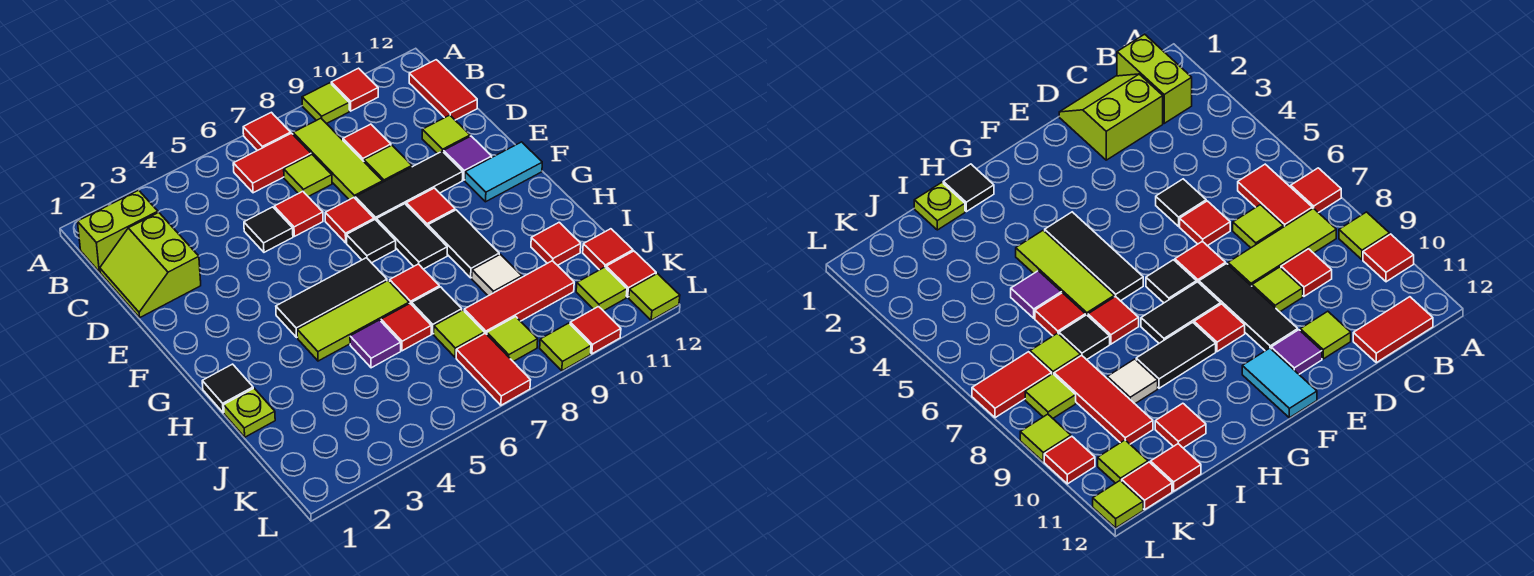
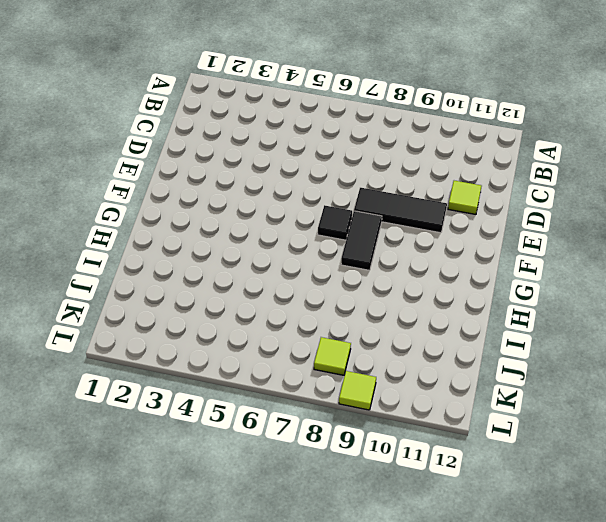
none -> red tile A7 level 1
none -> lime tile A9 level 1
none -> red tile A10 level 1
none -> lime brick B1:B2 level 1

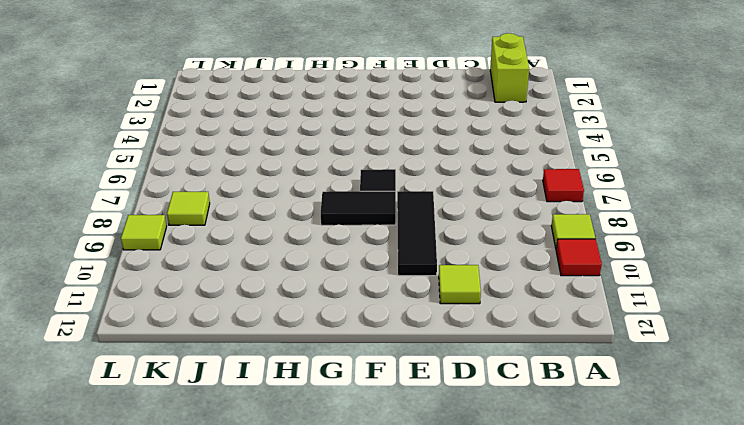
none -> red tile B6:B7 level 1
none -> lime tile B8:D8 level 1
none -> red tile B12:C12 level 1
none -> lime slope C1:D2 level 1 top 2

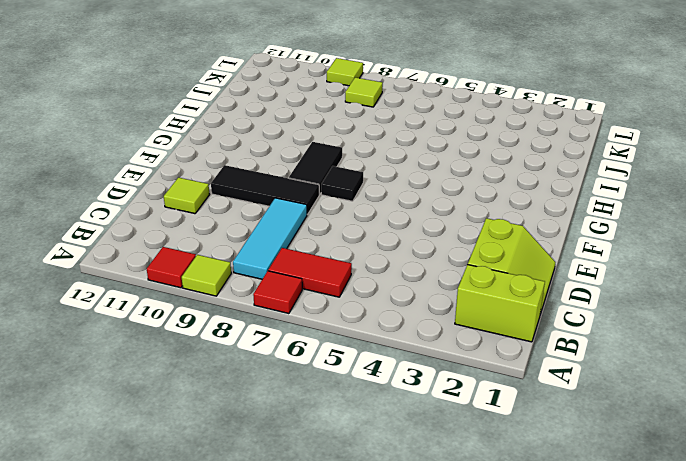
cyan tile B8:D8 level 1 -> lime tile B8:D8 level 1
none -> red tile B12:C12 level 1
none -> lime tile C7 level 1
none -> red tile C9 level 1
none -> black tile D5 level 1

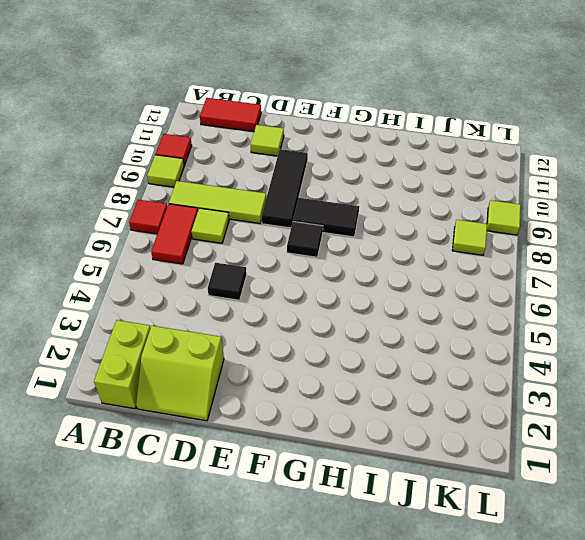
none -> red tile C9 level 1
none -> red tile D6 level 1
none -> lime tile D9 level 1
none -> red tile E7 level 1

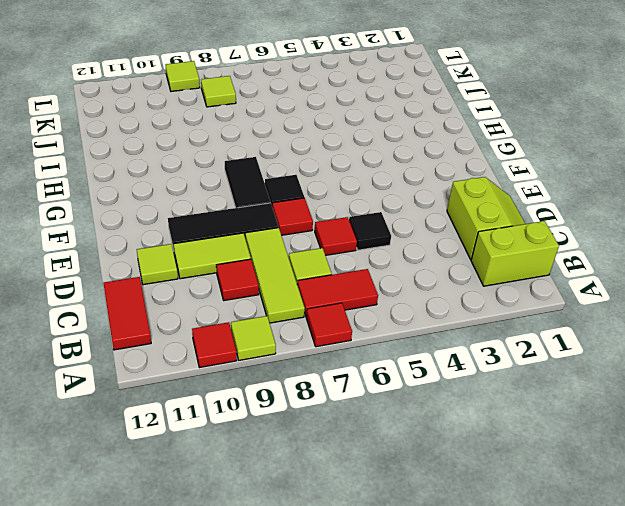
lime tile D9:D10 level 1 -> lime tile D9 level 1
none -> purple tile E11 level 1
none -> red tile F9 level 1
none -> cyan tile F11:F12 level 1
none -> black tile G4:G6 level 1

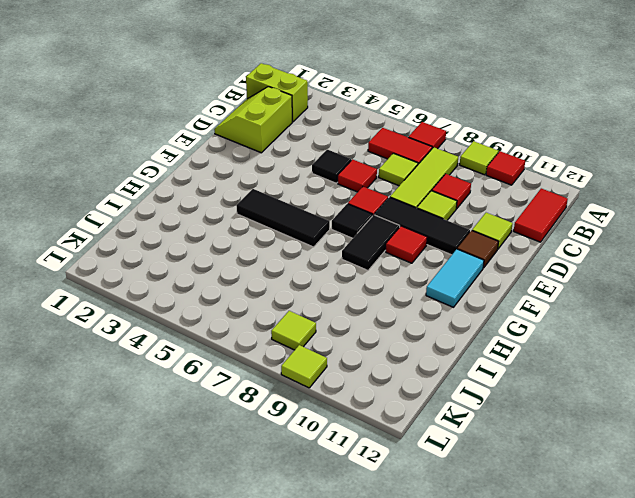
brown tile E11 level 1 -> purple tile E11 level 1
cyan tile F11:G11 level 1 -> cyan tile F11:F12 level 1
none -> black tile G9:H9 level 1
none -> black tile H1 level 1
none -> lime tile H4:H6 level 1
none -> red tile H7 level 1

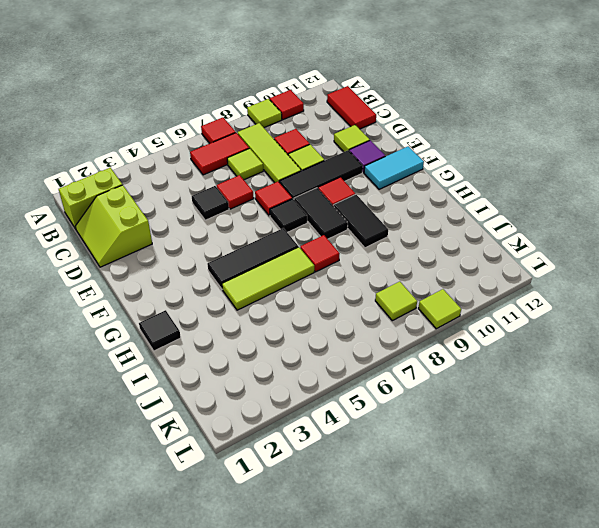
none -> lime plate I1 level 1
none -> purple tile I5 level 1
none -> red tile I6 level 1
none -> black tile I7 level 1

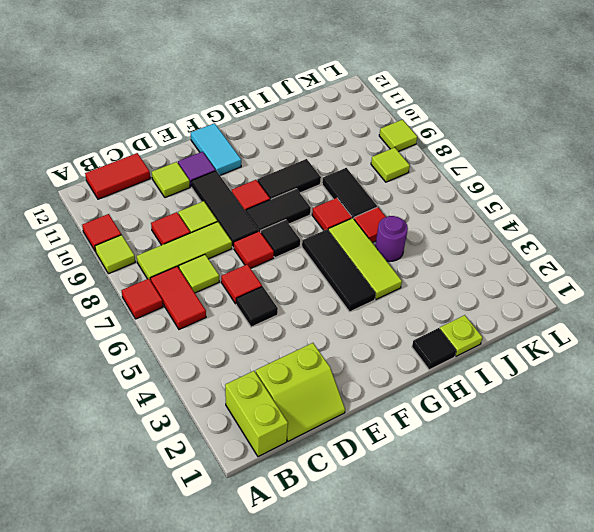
purple round brick I5 level 1 -> purple tile I5 level 1
black tile I7:I8 level 1 -> black tile I7 level 1
none -> white tile I9 level 1
none -> red tile I11 level 1
none -> lime tile J7 level 1
none -> red tile J8:J10 level 1

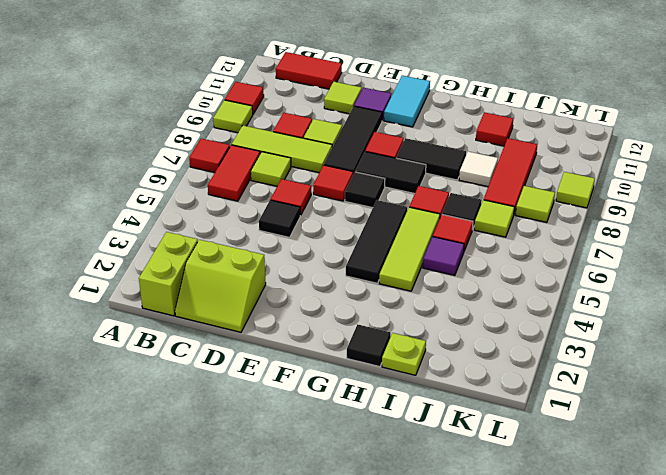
none -> red tile J12 level 1
none -> red tile K7:L7 level 1
none -> lime tile K11 level 1
none -> red tile K12 level 1

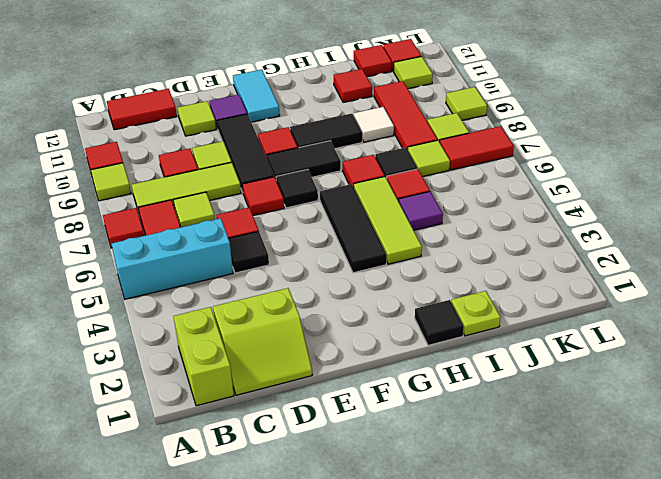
cyan brick A5:C5 level 1 -> none
none -> red tile L10 level 1
none -> lime tile L12 level 1

